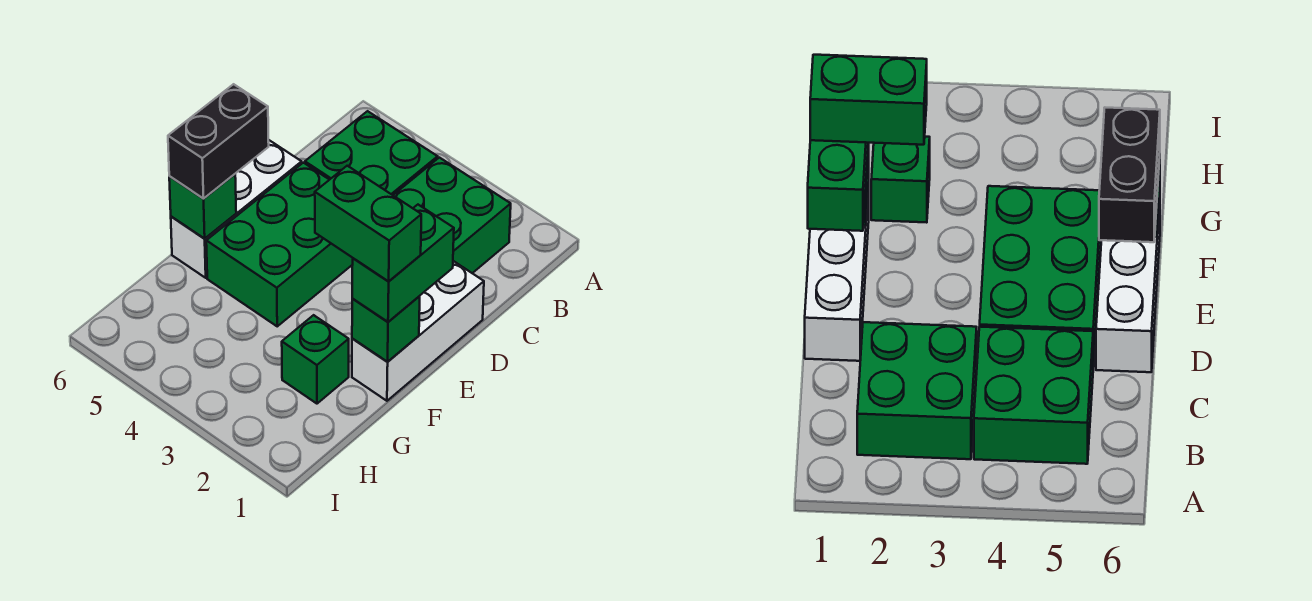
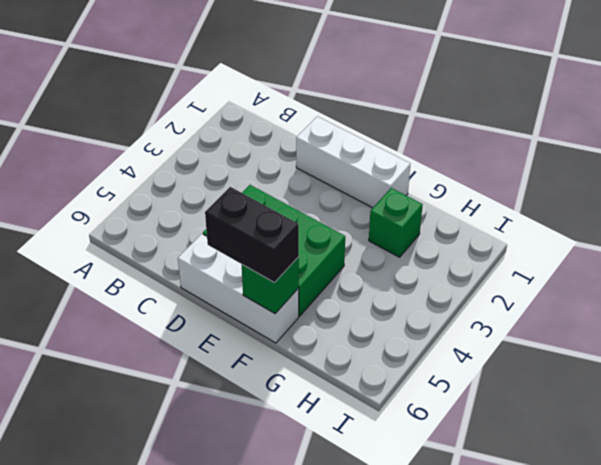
none -> green brick B2:C3 level 1
none -> green brick B4:C5 level 1

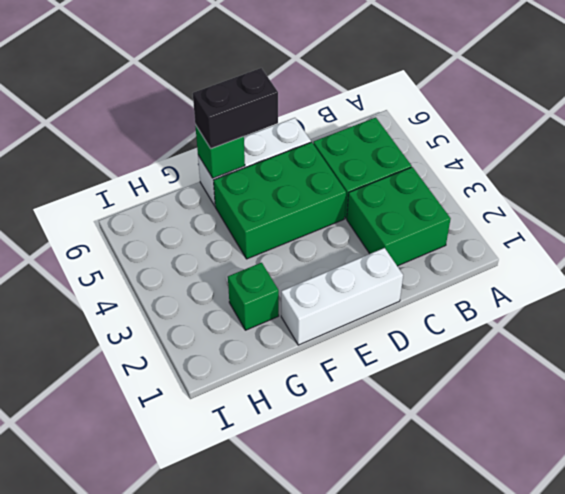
none -> green brick F1 level 2
none -> green brick E1:F1 level 3

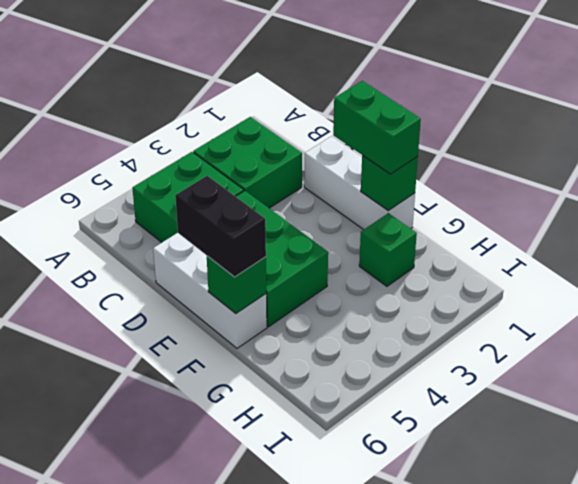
none -> green brick F1:F2 level 4

